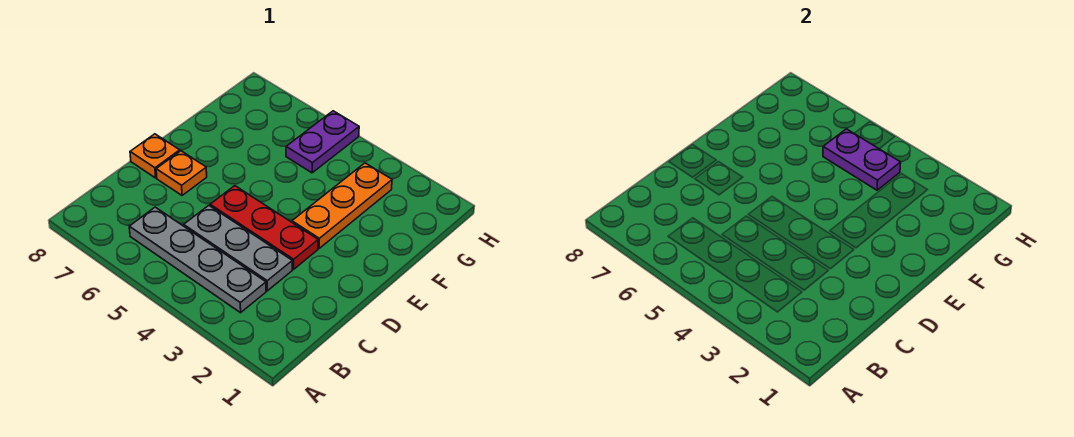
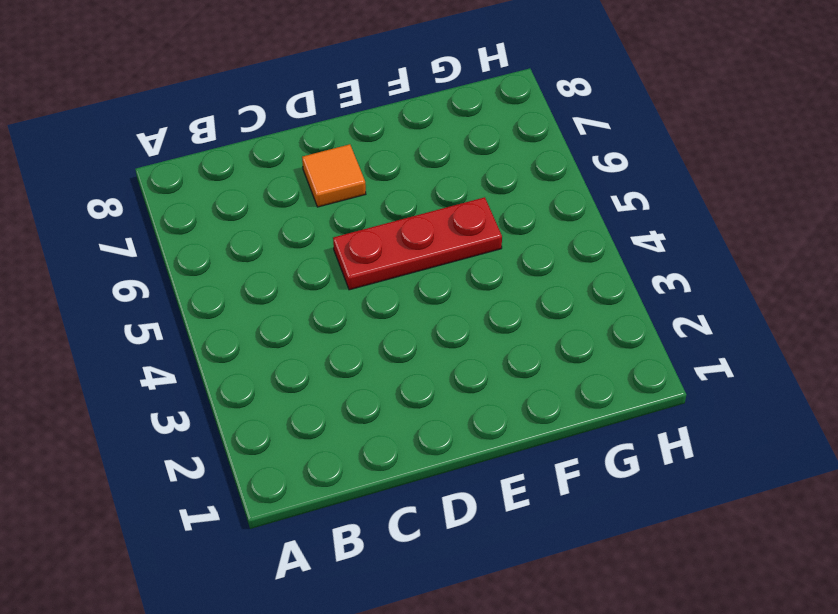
red plate D5:F5 level 1 -> red plate D3:D5 level 1
orange tile D7 level 1 -> orange plate D7 level 1
none -> grey plate B3:B6 level 1
none -> grey plate C3:C5 level 1

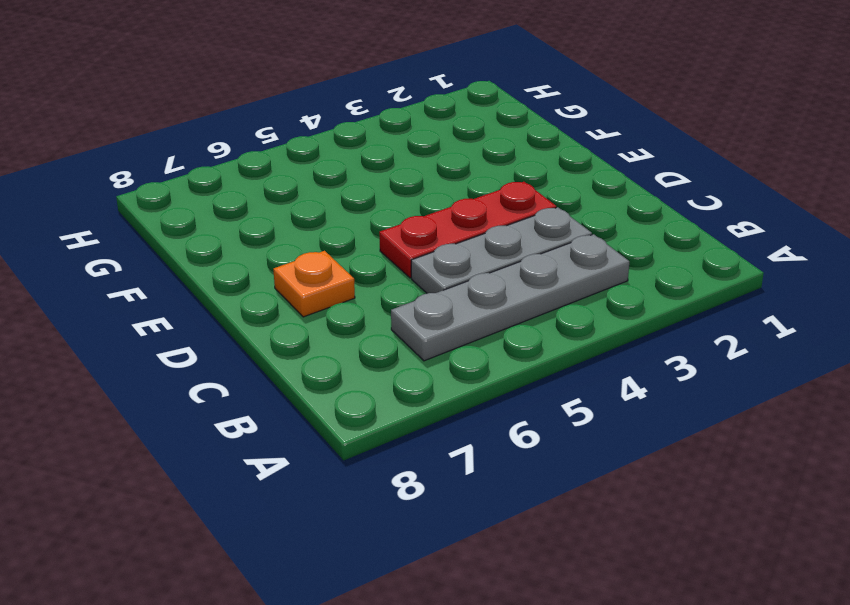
none -> orange plate D8 level 1
none -> orange plate E3:G3 level 1

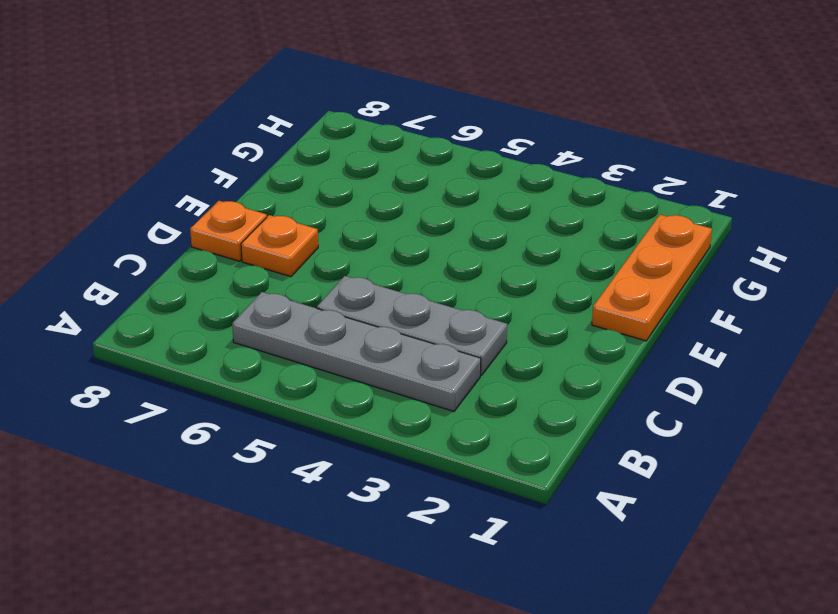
orange plate E1:G1 level 1 -> orange plate E3:G3 level 1
none -> red plate D3:D5 level 1
none -> purple plate G5:H5 level 1

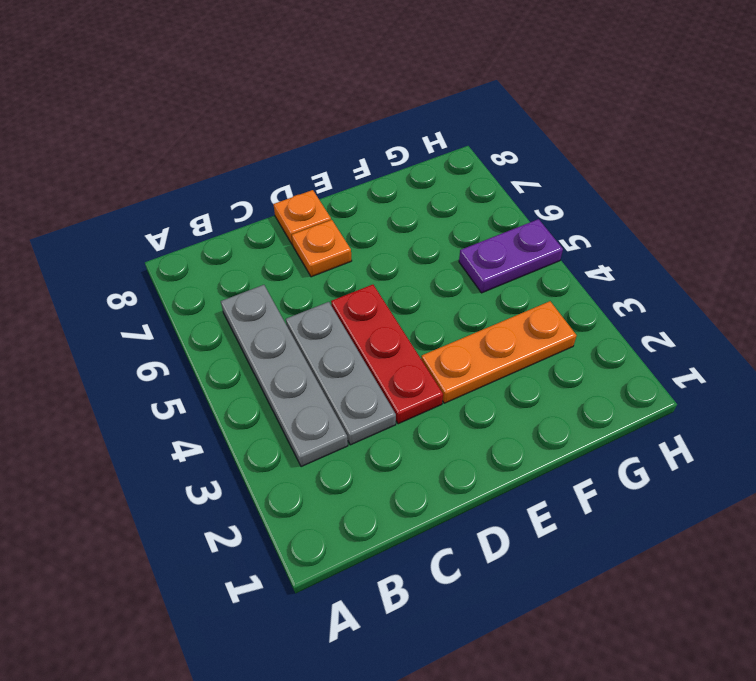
none -> purple plate G4:G5 level 2

